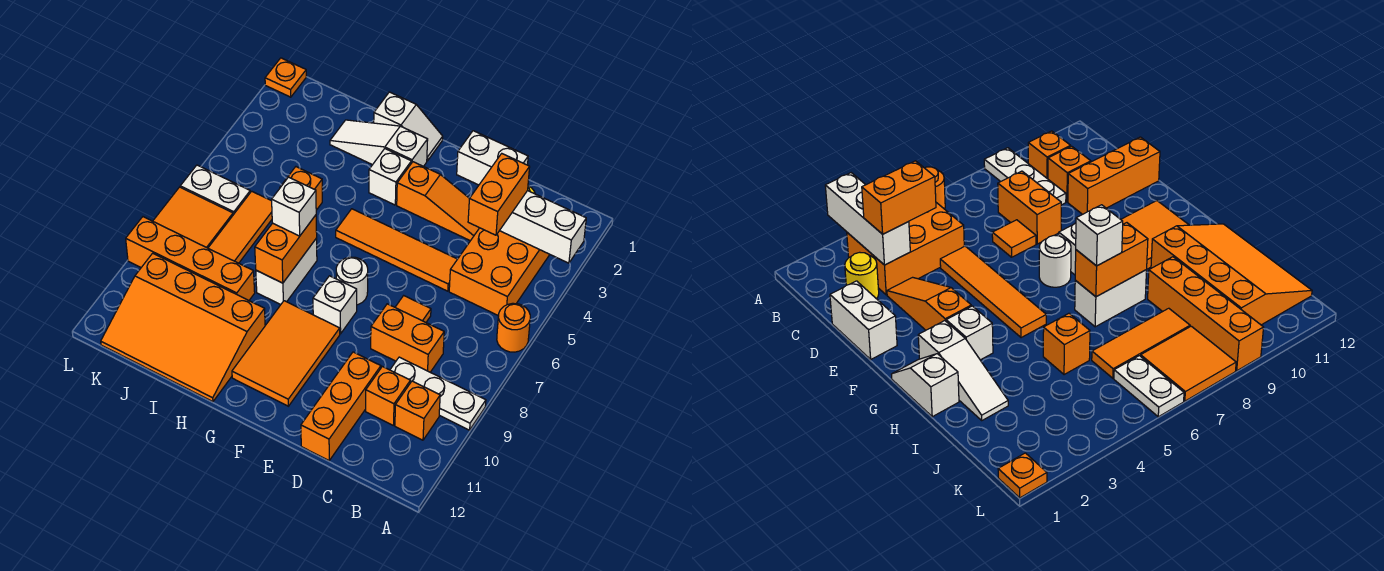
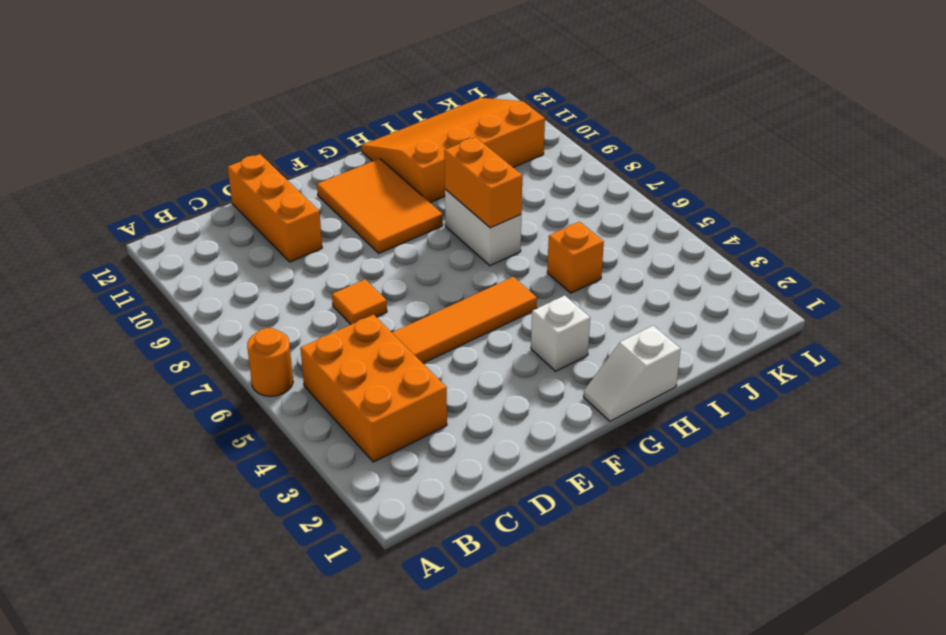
none -> white plate A9:C9 level 1
none -> orange brick B10 level 1
none -> yellow round brick C2 level 1
none -> orange brick C8:D8 level 1

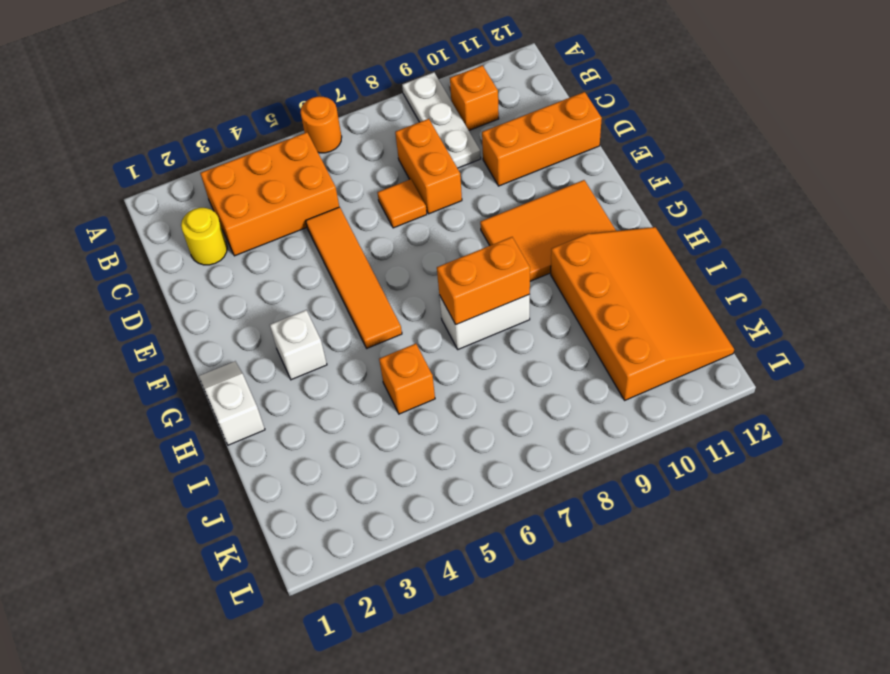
none -> orange brick C10 level 1
none -> white brick D1:E1 level 1
none -> orange slope D3:F3 level 1 top F
none -> white round brick F7 level 1

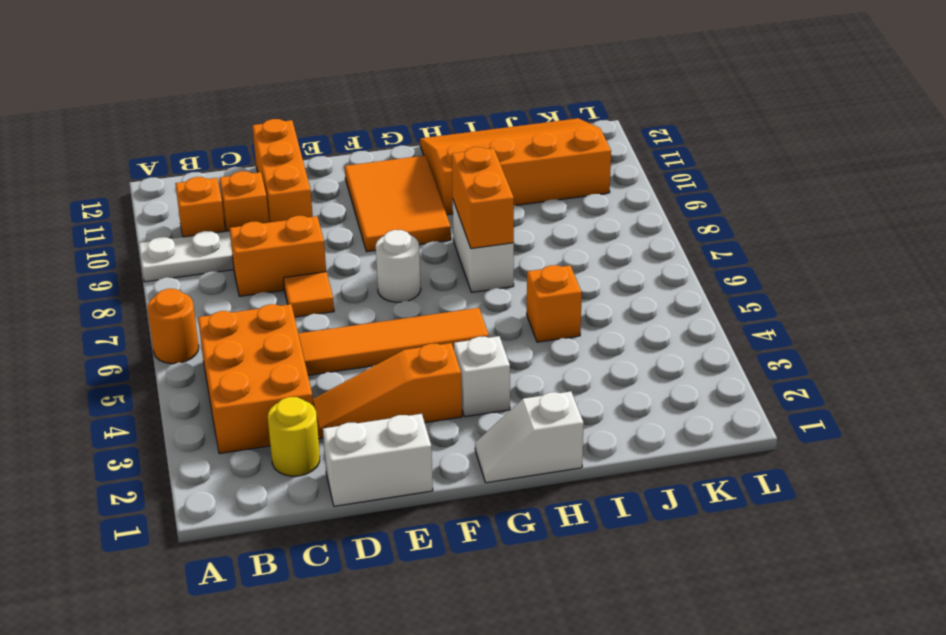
none -> white brick F8 level 1
none -> white slope G2:I2 level 1 top G
none -> orange brick I9:L9 level 1
none -> orange tile J6:J8 level 1

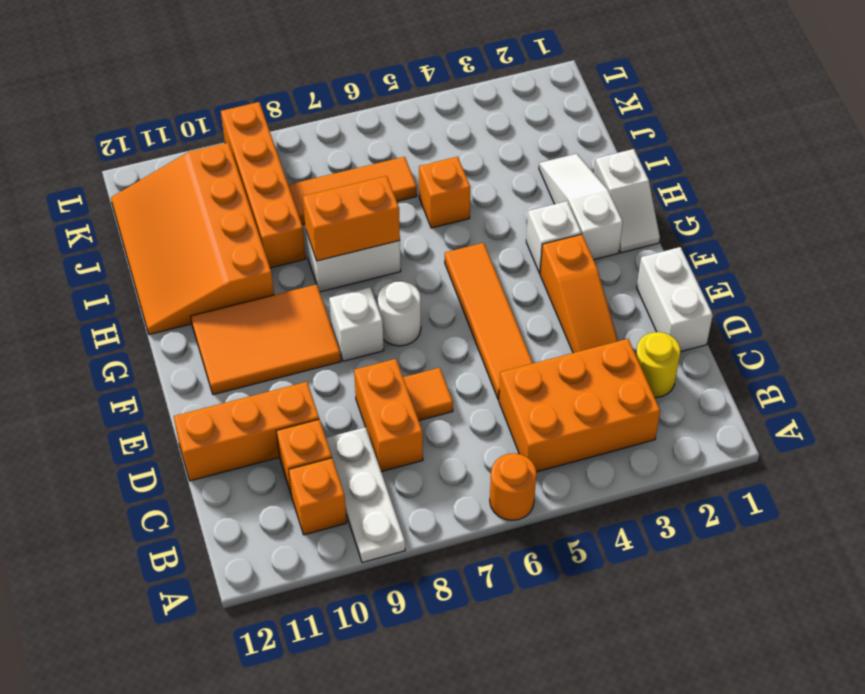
none -> white plate K6:L6 level 1
none -> orange tile K7:L8 level 1
none -> orange plate L1 level 1
none -> white brick A3:C3 level 2

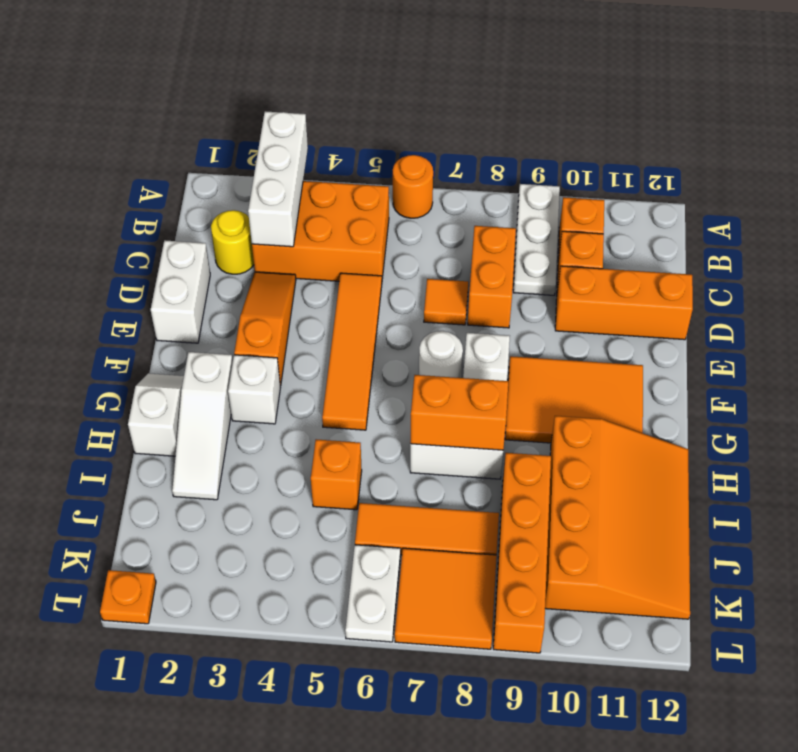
none -> orange brick C3:C4 level 3
none -> white brick H7 level 3

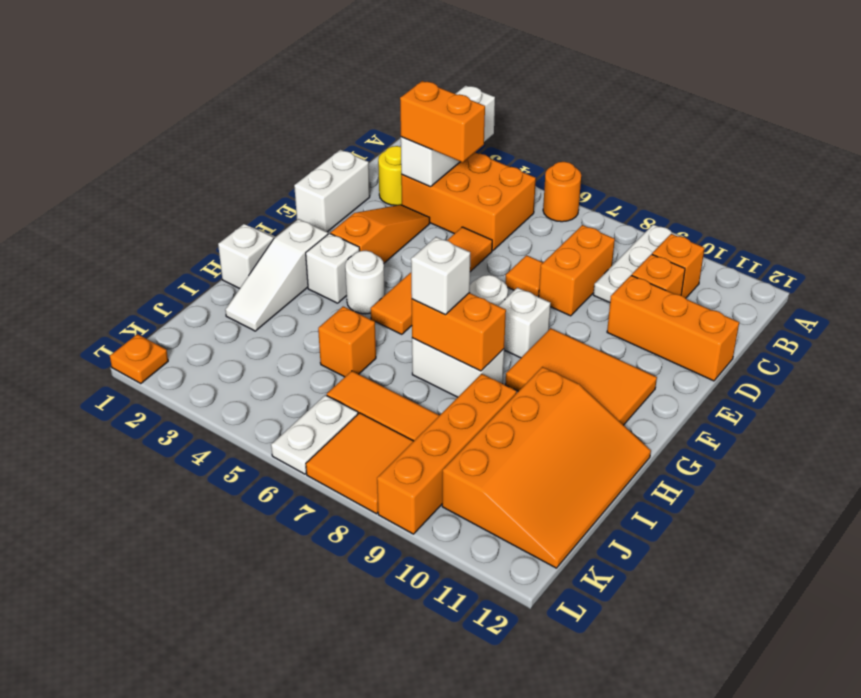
white round brick G4 level 1 -> none

